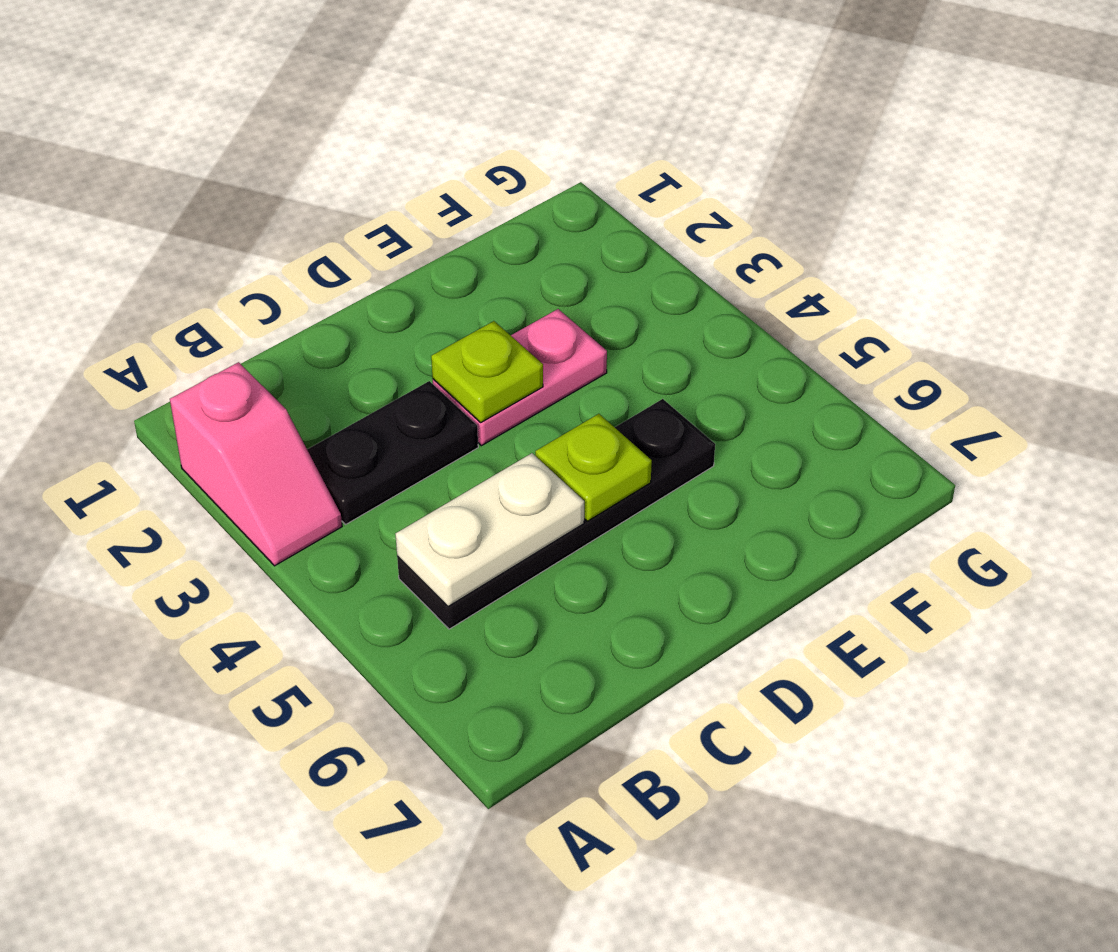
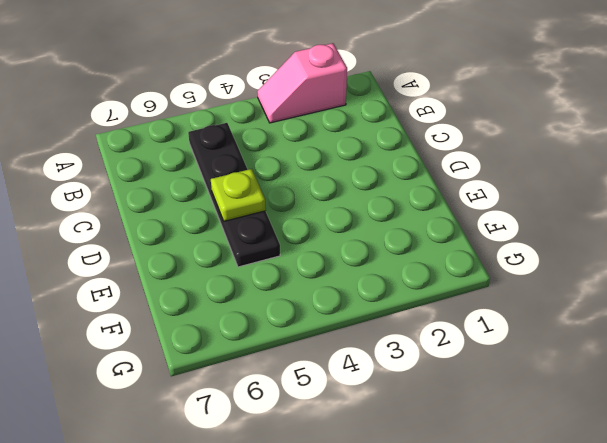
none -> black plate B3:C3 level 1
none -> pink plate D3:E3 level 1

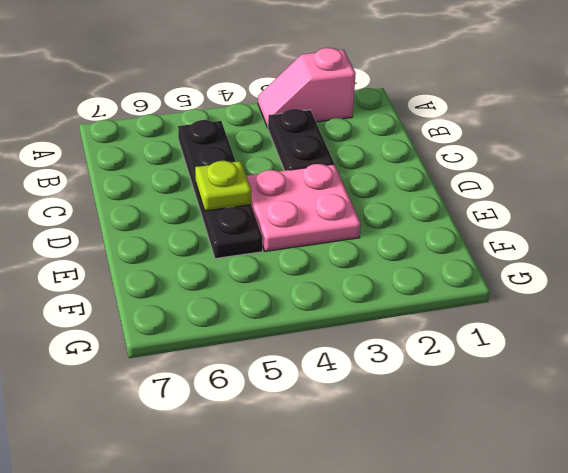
pink plate D3:E4 level 1 -> pink plate D3:E3 level 1
none -> white plate B5:C5 level 2
none -> lime plate D3 level 2

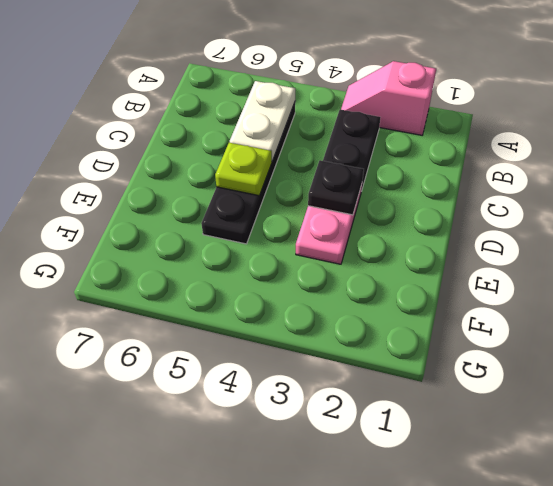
black plate D3 level 2 -> lime plate D3 level 2

